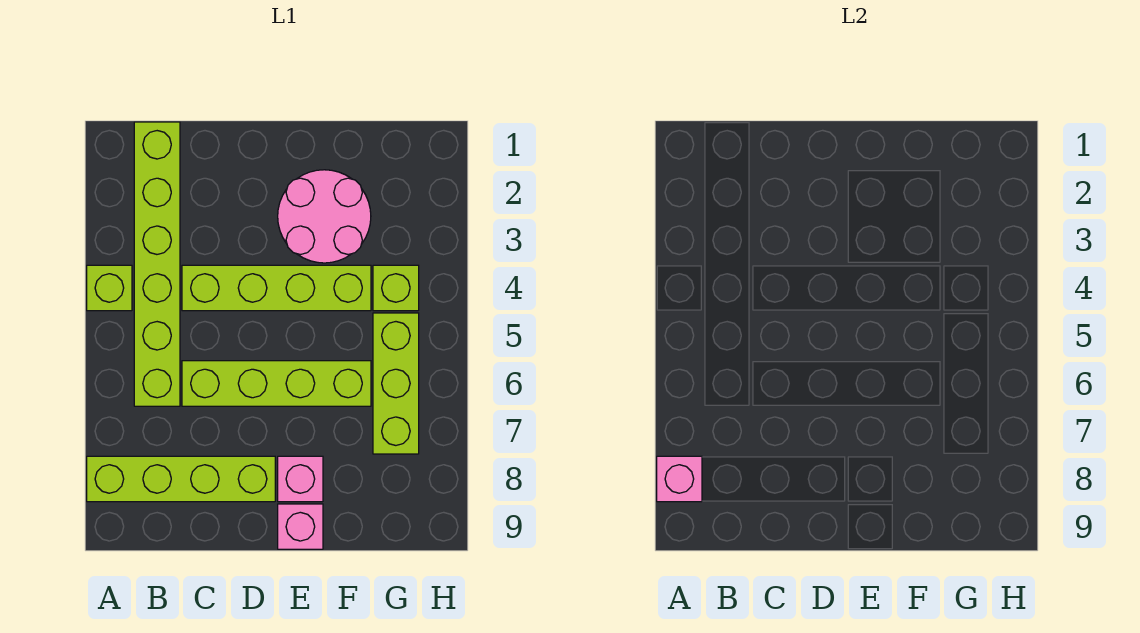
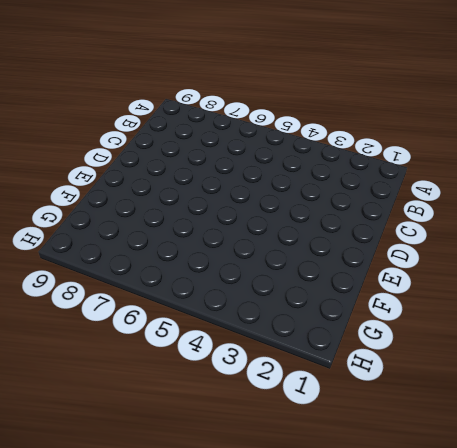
none -> lime brick A4 level 1
none -> lime brick A8:D8 level 1

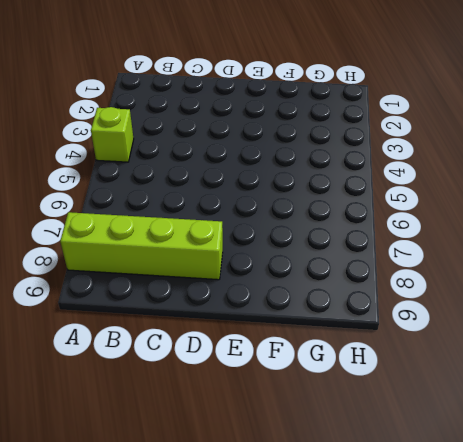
none -> lime brick B1:B6 level 1
none -> lime brick C4:F4 level 1

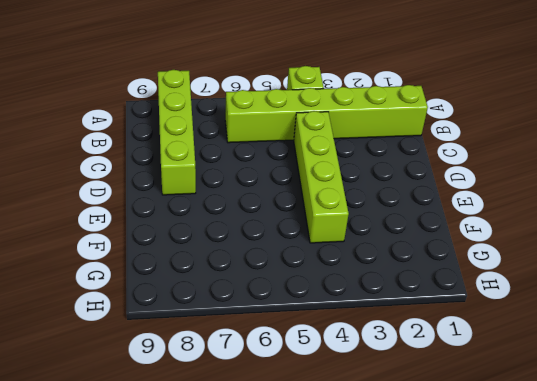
none -> lime brick C6:F6 level 1
none -> pink round brick E2:F3 level 1

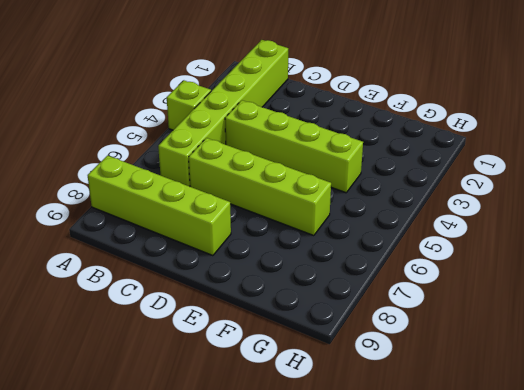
none -> pink round brick E2:F3 level 1
none -> pink brick E8 level 1

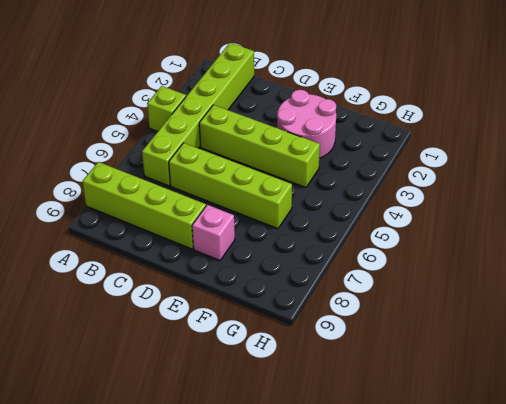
none -> pink brick E9 level 1
none -> lime brick G4 level 1

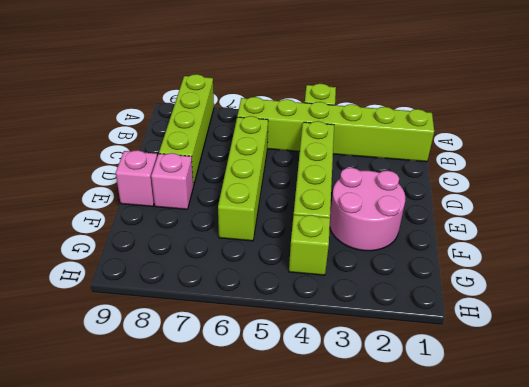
none -> lime brick G5:G7 level 1
none -> pink brick A8 level 2

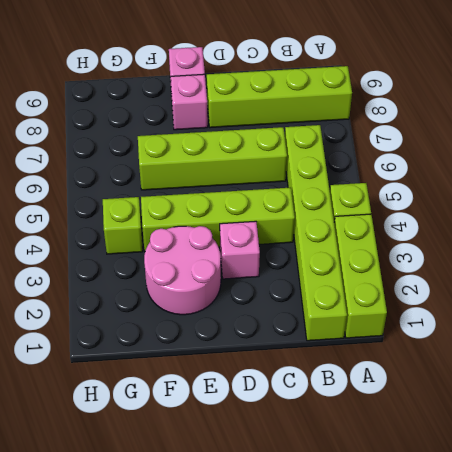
lime brick A1:A3 level 1 -> lime brick G5:G7 level 1
pink brick D3 level 1 -> pink brick A8 level 2

